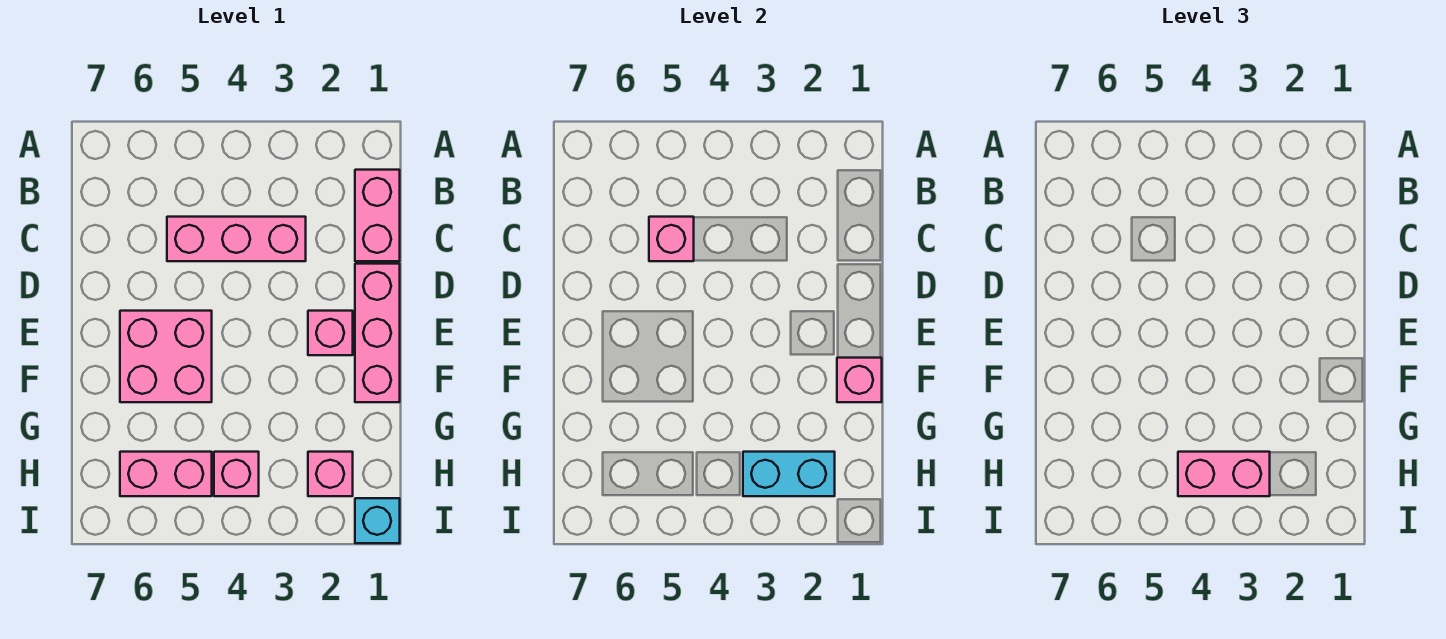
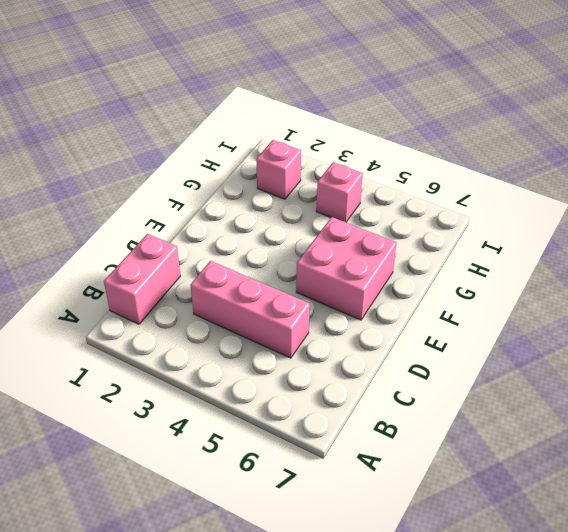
none -> pink brick D1:F1 level 1
none -> pink brick E2 level 1
none -> pink brick H5:H6 level 1

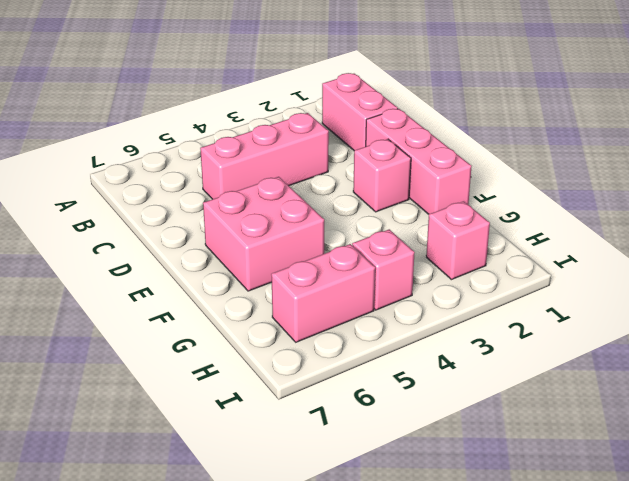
none -> cyan brick I1 level 1
none -> pink brick C5 level 2
none -> pink brick F1 level 2

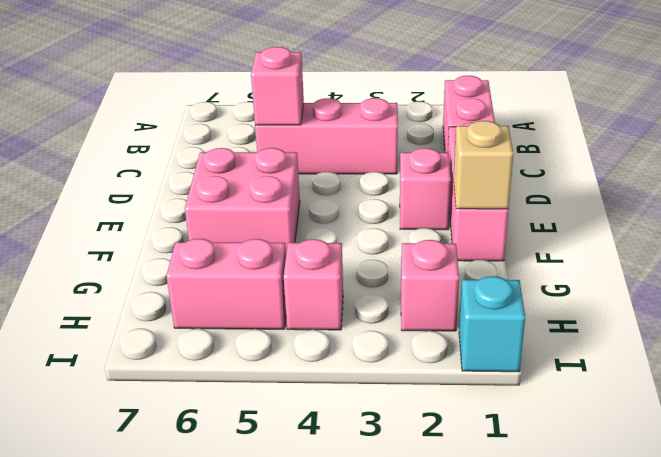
tan brick F1 level 2 -> pink brick F1 level 2
none -> cyan brick H2:H3 level 2
none -> pink brick H3:H4 level 3

